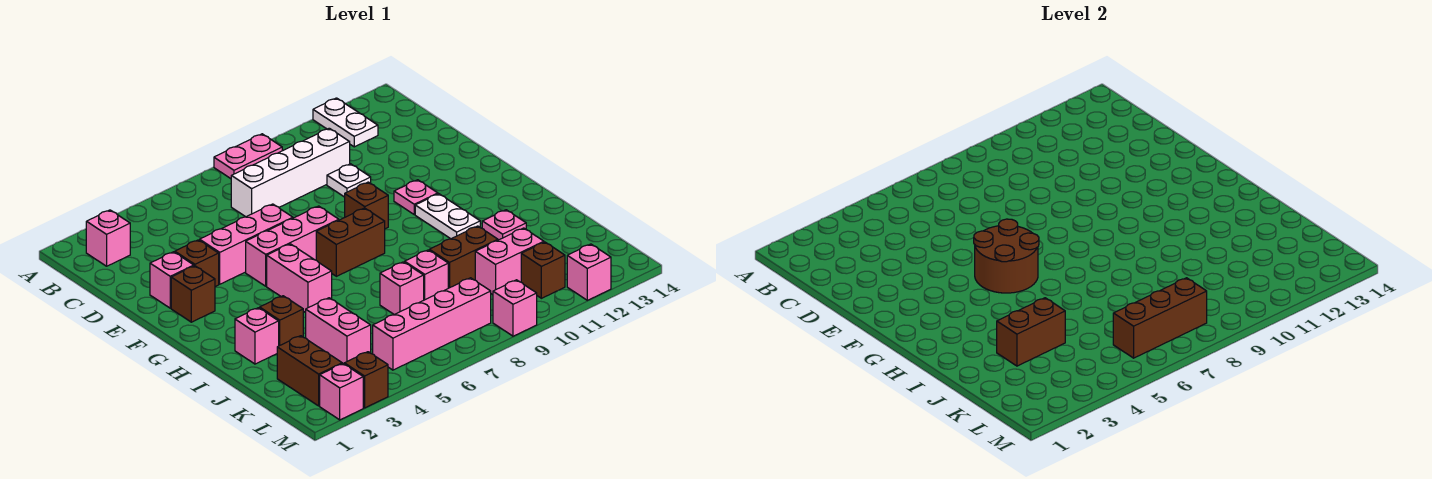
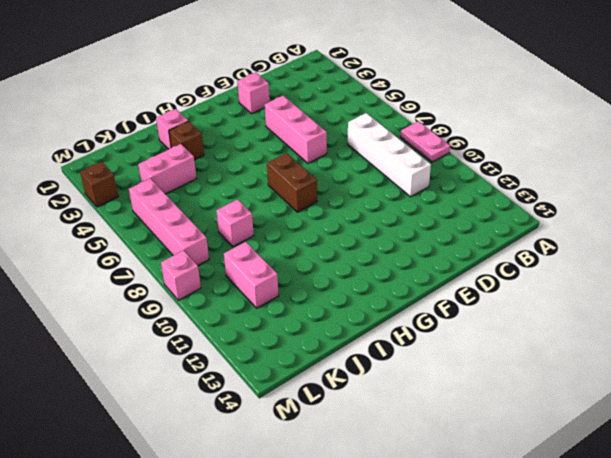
none -> white plate A12:B12 level 1
none -> pink brick B2 level 1
none -> white plate D10 level 1
none -> brown brick E3 level 1

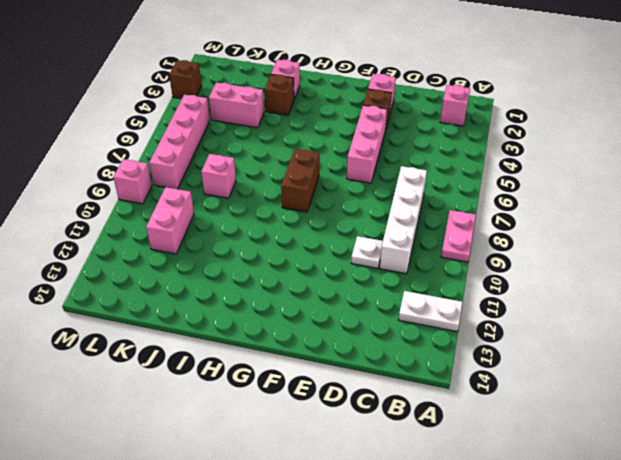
none -> brown brick F2 level 1
none -> pink brick F5:F7 level 1
none -> brown brick F9 level 1
none -> pink plate F11 level 1

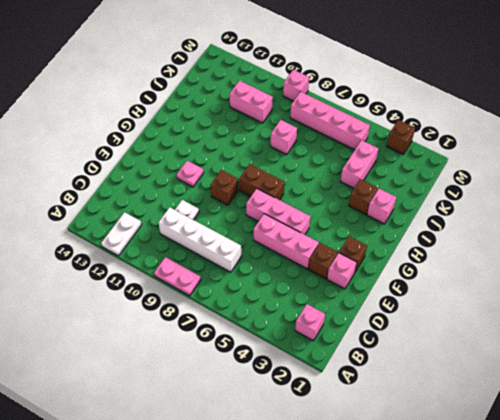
none -> pink brick G5:H5 level 1
none -> white plate G11:H11 level 1
none -> pink plate I12 level 1
none -> pink brick J7 level 1

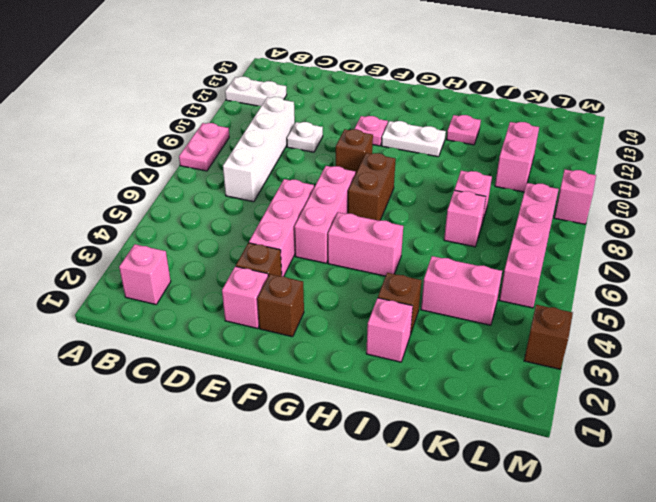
none -> brown brick J9:J10 level 1
none -> brown brick K2:L2 level 1
none -> brown brick L11 level 1
none -> pink brick M2 level 1

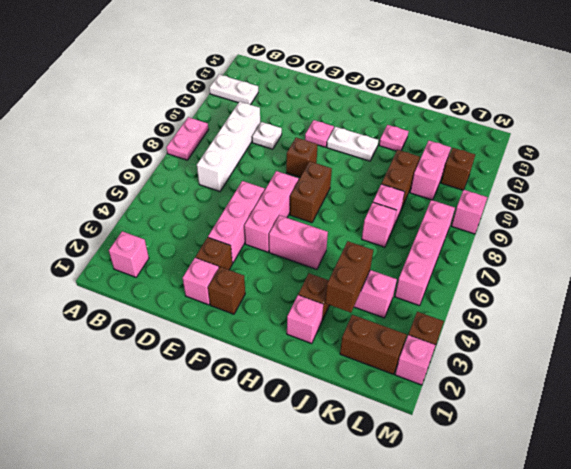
none -> pink brick M12 level 1
none -> brown round brick F5:G6 level 2
none -> brown brick L6:L8 level 2

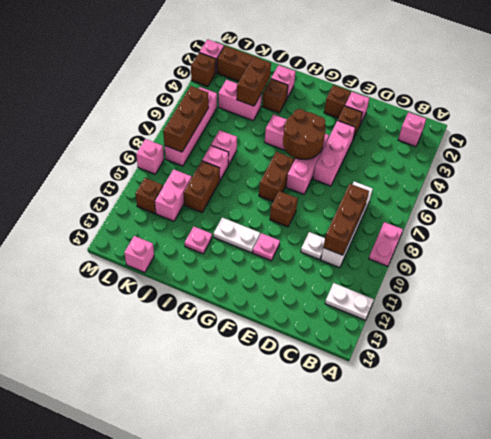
brown brick C8:C10 level 2 -> none
pink brick K14 level 1 -> pink brick M12 level 1

